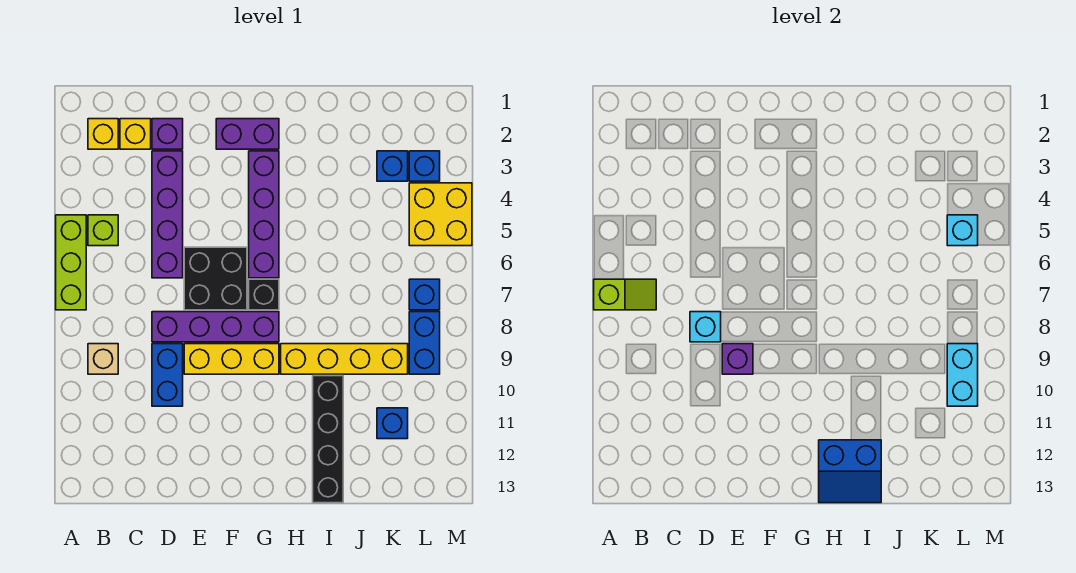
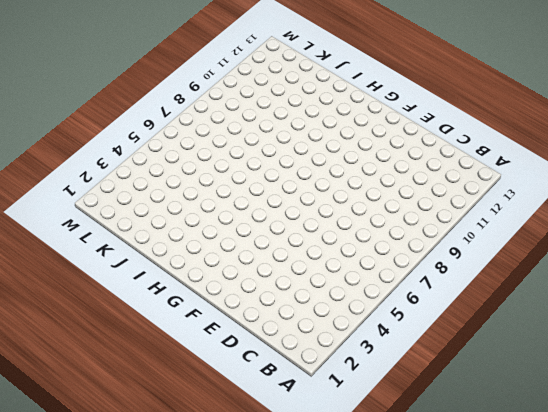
none -> lime brick A5:A7 level 1
none -> yellow brick B2 level 1
none -> lime brick B5 level 1

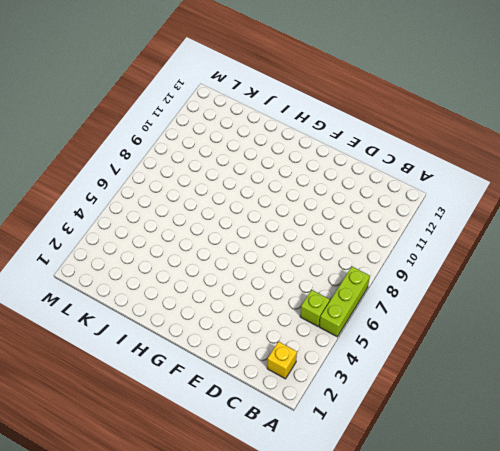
none -> tan brick B9 level 1
none -> yellow brick C2 level 1
none -> purple brick D2 level 1

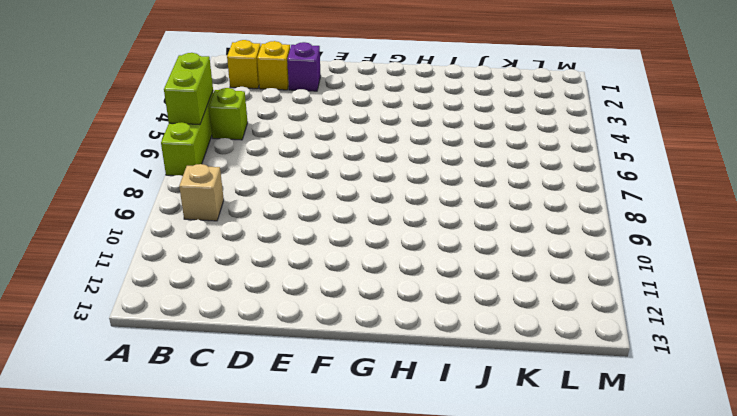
lime brick A5:A6 level 2 -> none
none -> purple brick D3:D6 level 1
none -> purple brick D8:G8 level 1
none -> blue brick D9:D10 level 1

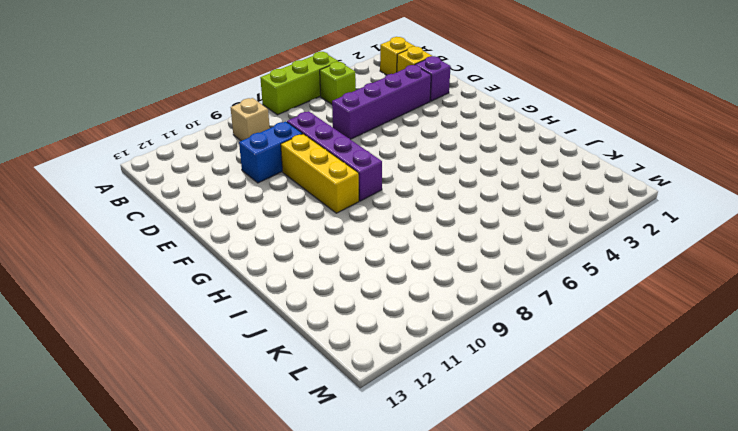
none -> black brick E6:F7 level 1
none -> purple brick F2:G2 level 1
none -> purple brick G3:G6 level 1

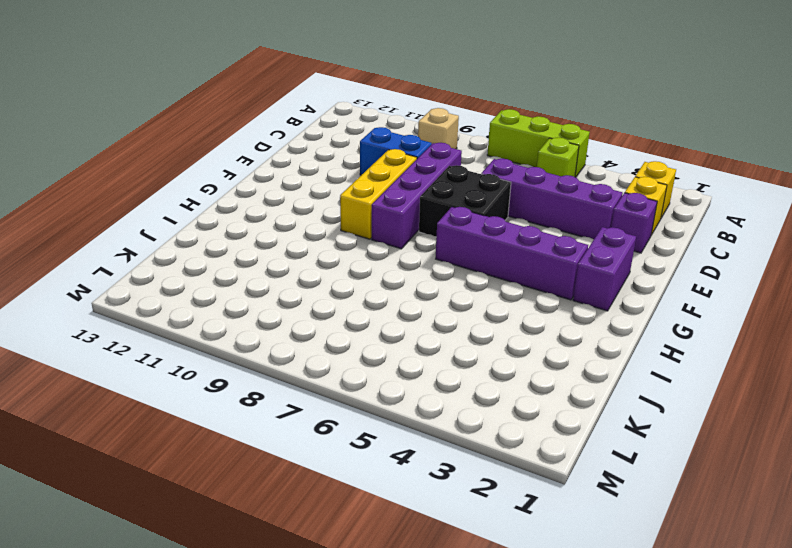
none -> black brick G7 level 1
none -> yellow brick H9:K9 level 1
none -> black brick I10:I13 level 1

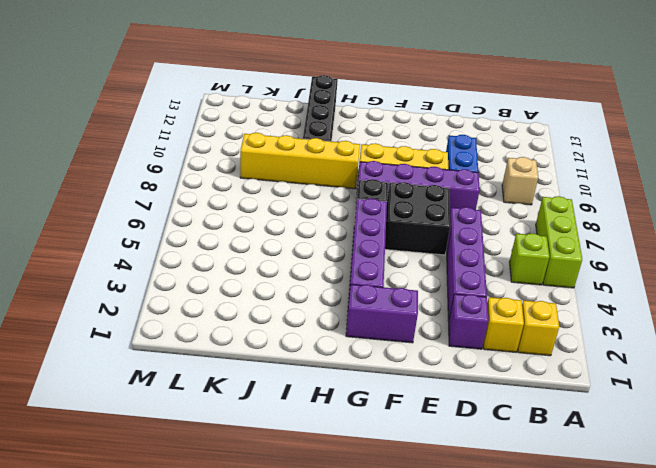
none -> blue brick K3 level 1
none -> blue brick K11 level 1
none -> blue brick L3 level 1

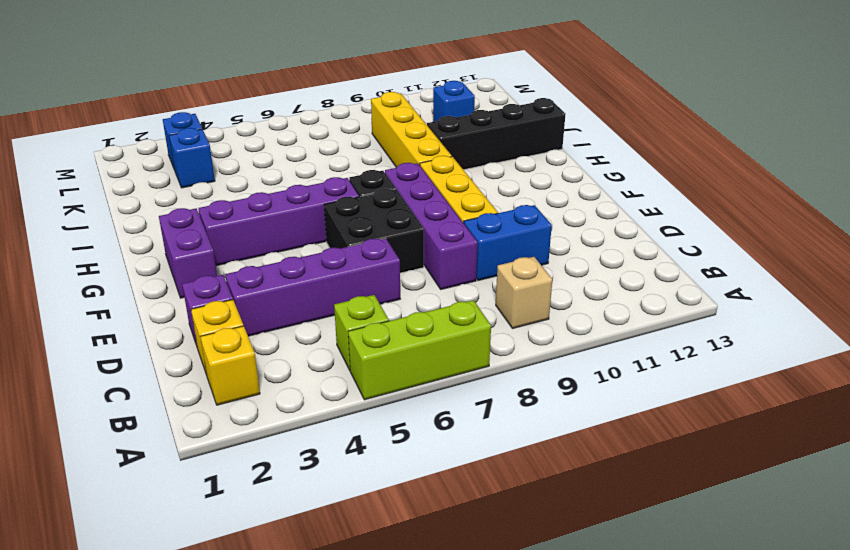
none -> yellow brick L4:M5 level 1
none -> blue brick L7 level 1
none -> blue brick L8:L9 level 1

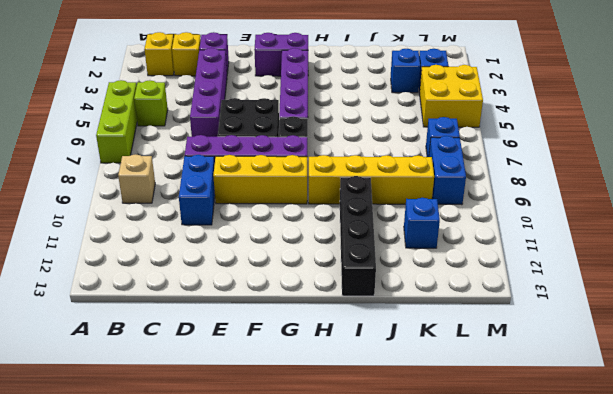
none -> lime slope A7:B7 level 2 top A
none -> cyan brick D8 level 2
none -> purple brick E9 level 2

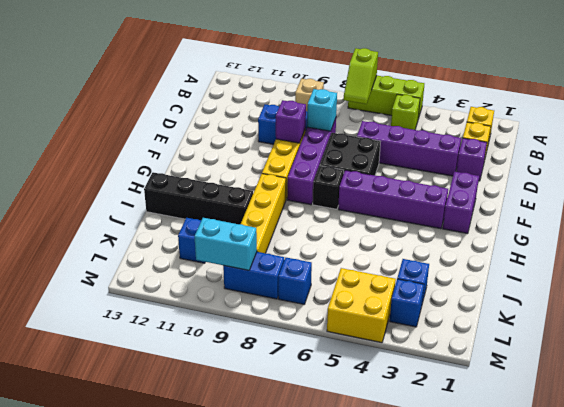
none -> blue slope H12:I13 level 2 top 12
none -> cyan brick L5 level 2

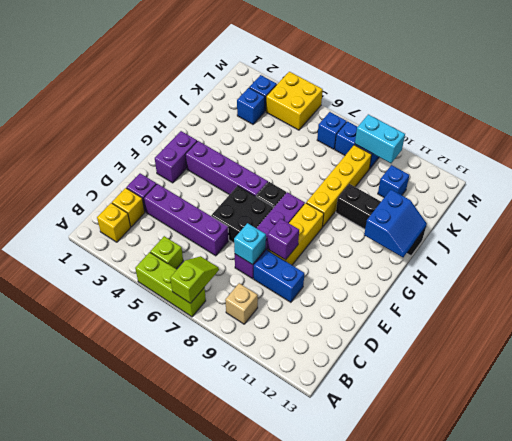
none -> cyan brick L5 level 2

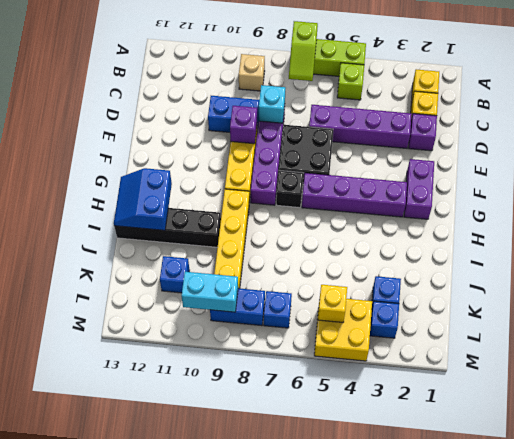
yellow brick L5 level 2 -> cyan brick L5 level 2

